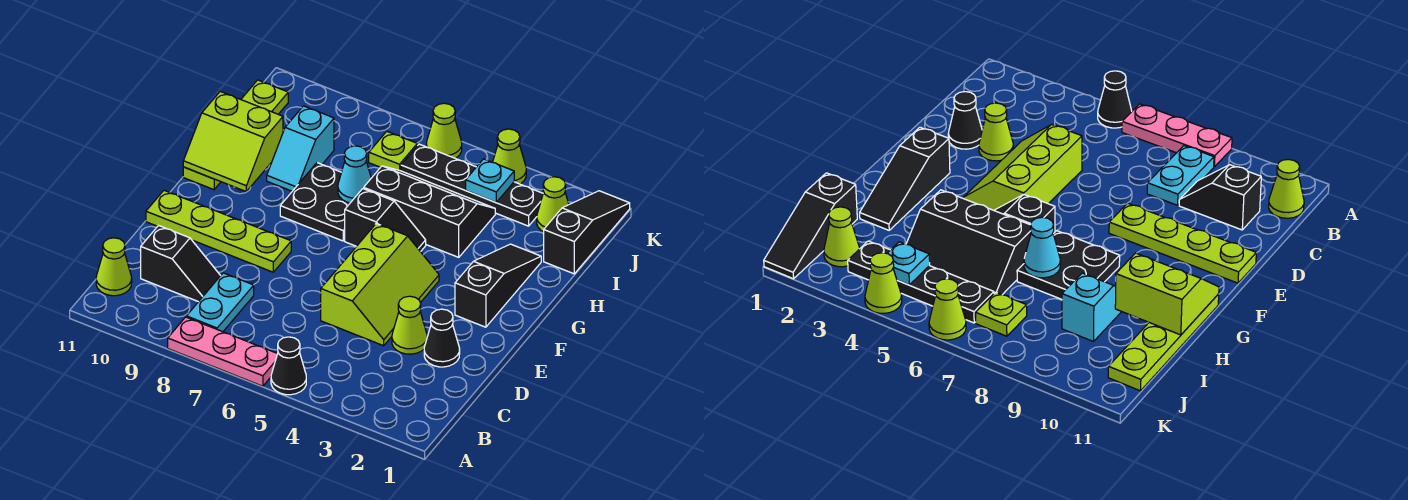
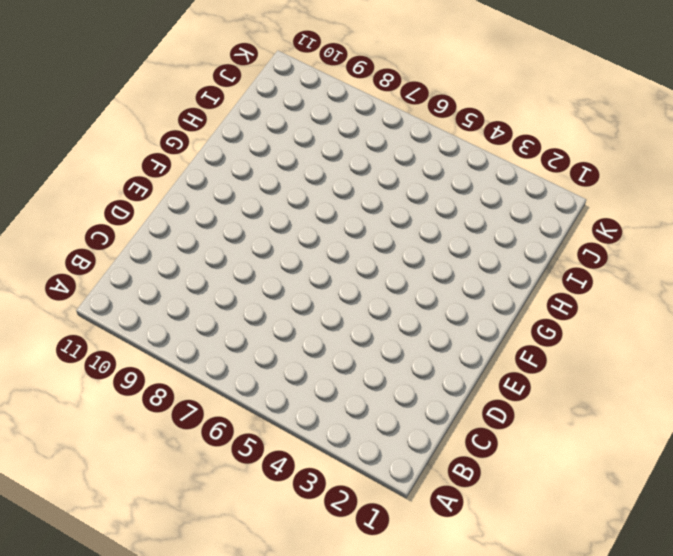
none -> black cone A5 level 1
none -> pink plate A6:A8 level 1
none -> cyan plate B8:C8 level 1

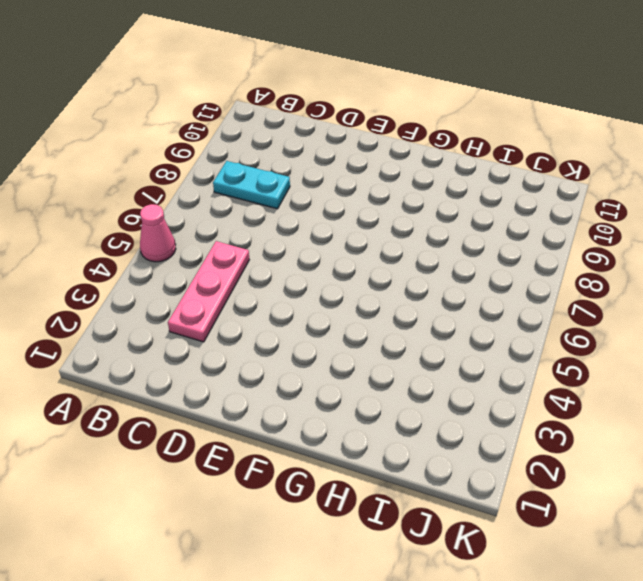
pink cone A5 level 1 -> black cone A5 level 1
pink plate C3:C5 level 1 -> pink plate A6:A8 level 1
none -> lime cone B11 level 1
none -> black slope C9:C10 level 1 top 10
none -> black cone D2 level 1

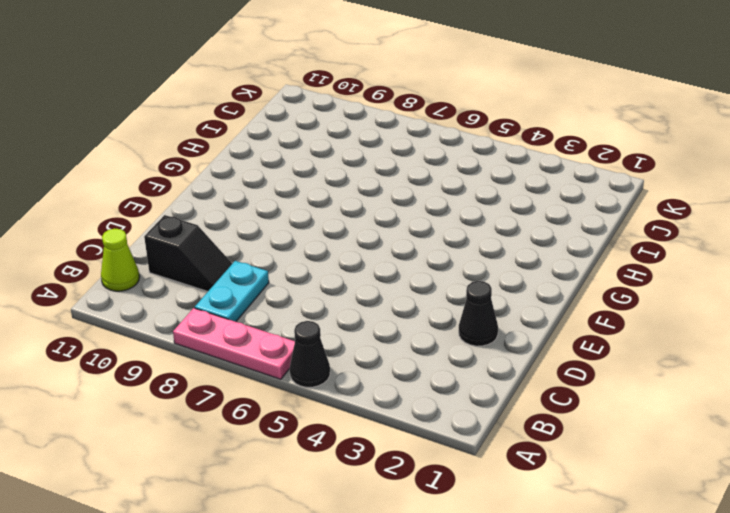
none -> lime cone D3 level 1
none -> lime slope D4:F5 level 1 top 5
none -> lime plate E8:E11 level 1

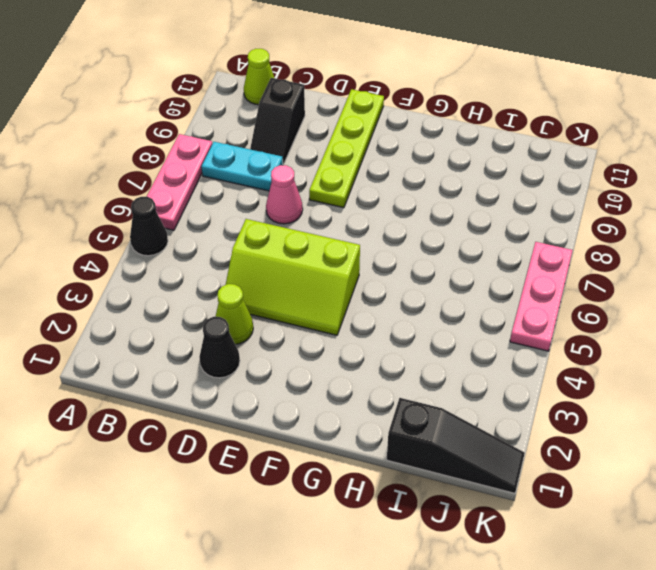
pink cone D7 level 1 -> none
pink plate K5:K7 level 1 -> lime cone K6 level 1
none -> black slope F2:H2 level 1 top F
none -> black slope G5:G6 level 1 top 6
none -> black plate G7:H8 level 1

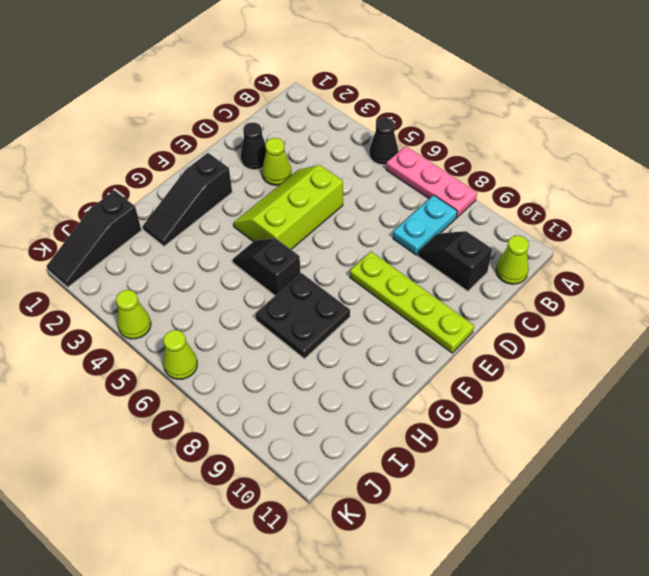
none -> lime plate G11:J11 level 1
none -> black slope H4:I6 level 1 top H
none -> cyan slope H9:I9 level 1 top I

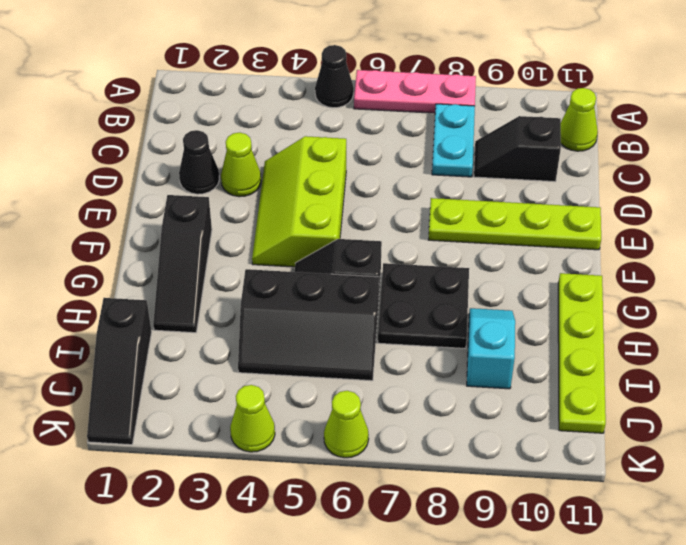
none -> lime cone J2 level 1
none -> black plate J3:J6 level 1
none -> lime plate J7 level 1

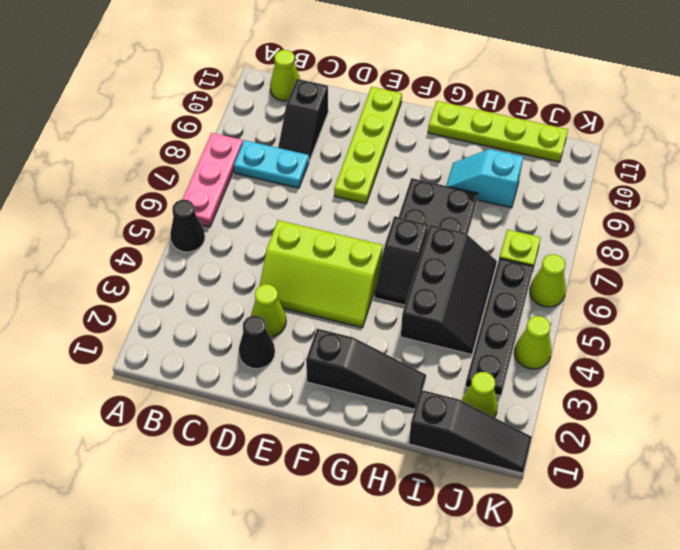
none -> lime slope G10:H11 level 2 top H
none -> cyan cone H7 level 2
none -> cyan plate J4 level 2

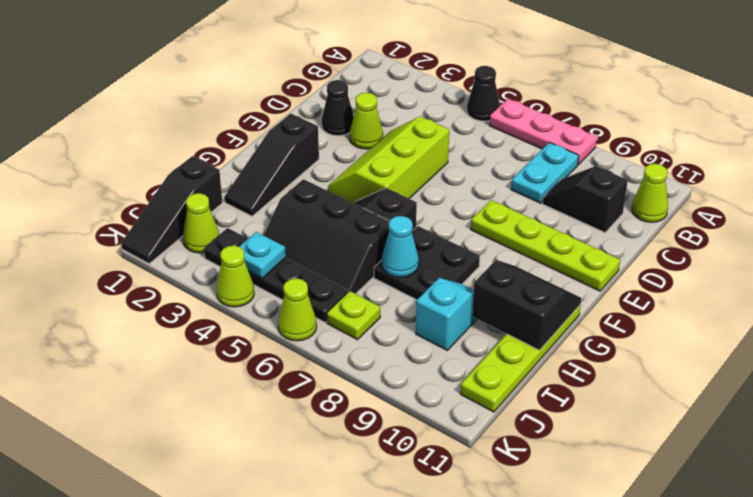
black slope G10:H11 level 2 top H -> lime slope G10:H11 level 2 top H

